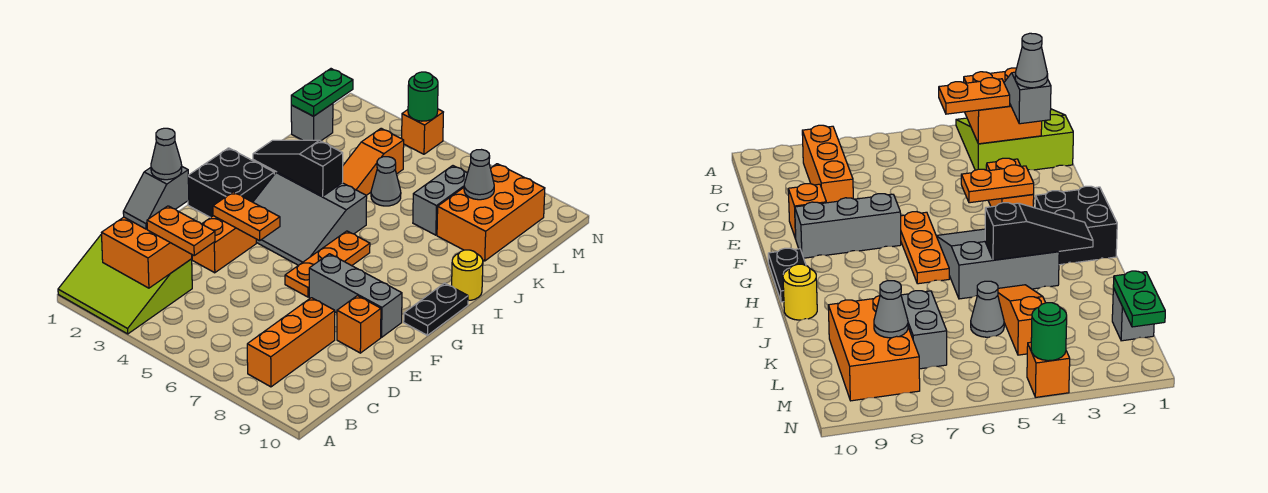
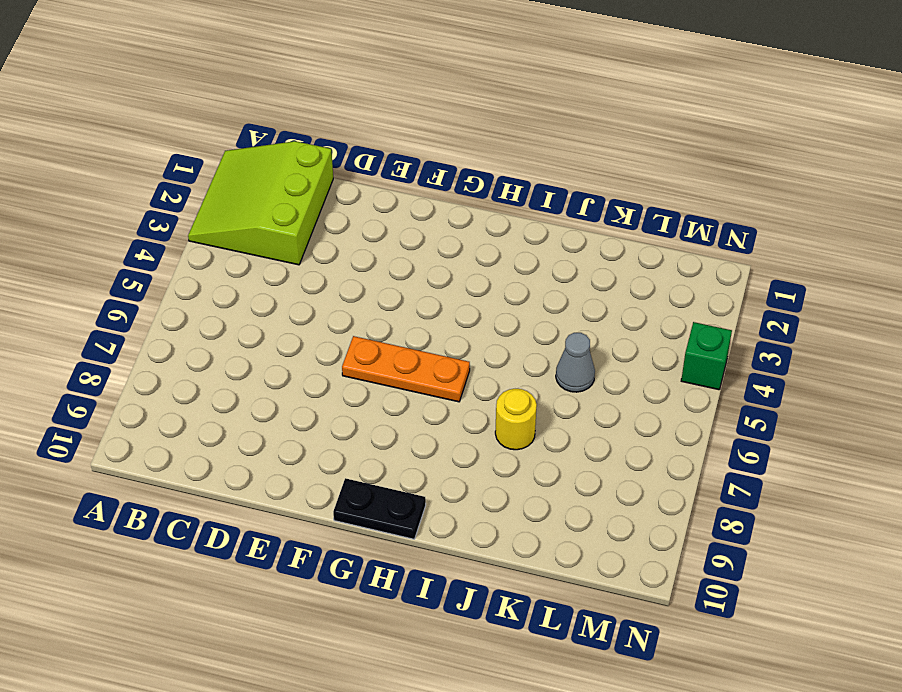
yellow round brick J7 level 1 -> yellow round brick I10 level 1
green brick N4 level 1 -> orange brick N4 level 1
none -> orange brick B8:D8 level 1
none -> orange brick E3:F3 level 1
none -> orange brick E9 level 1

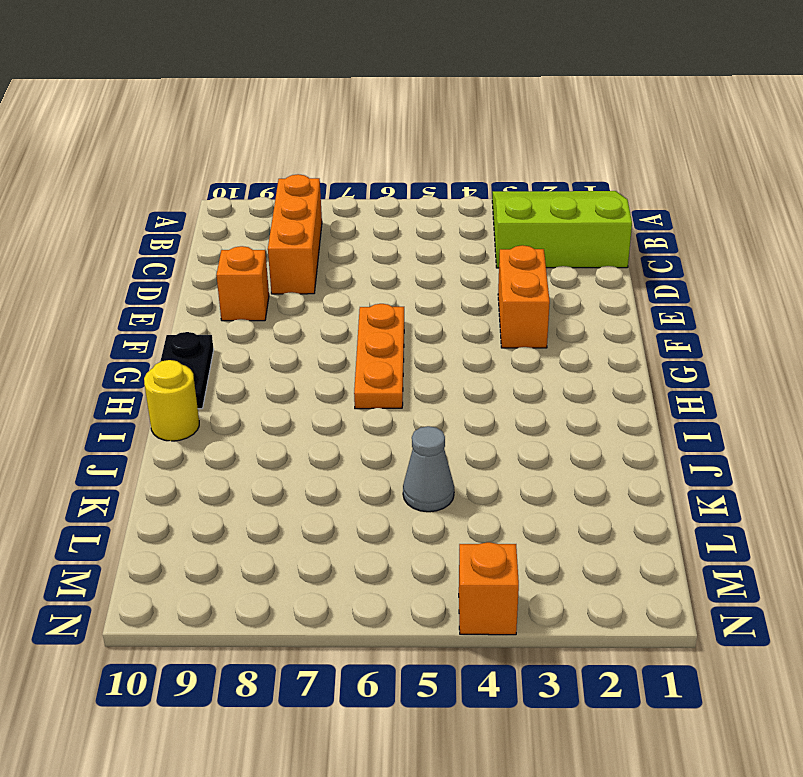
none -> grey brick F7:F9 level 1
none -> black brick G1:H2 level 1
none -> grey slope G3:I5 level 1 top I

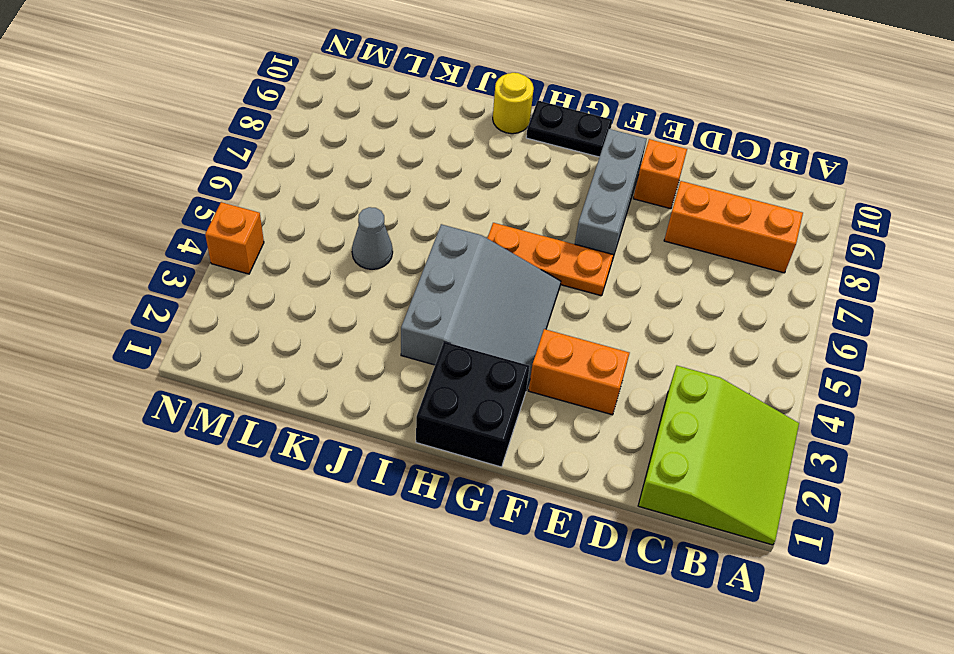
none -> orange slope J4:L4 level 1 top L
none -> grey brick K7:L7 level 1
none -> orange brick K8:M9 level 1

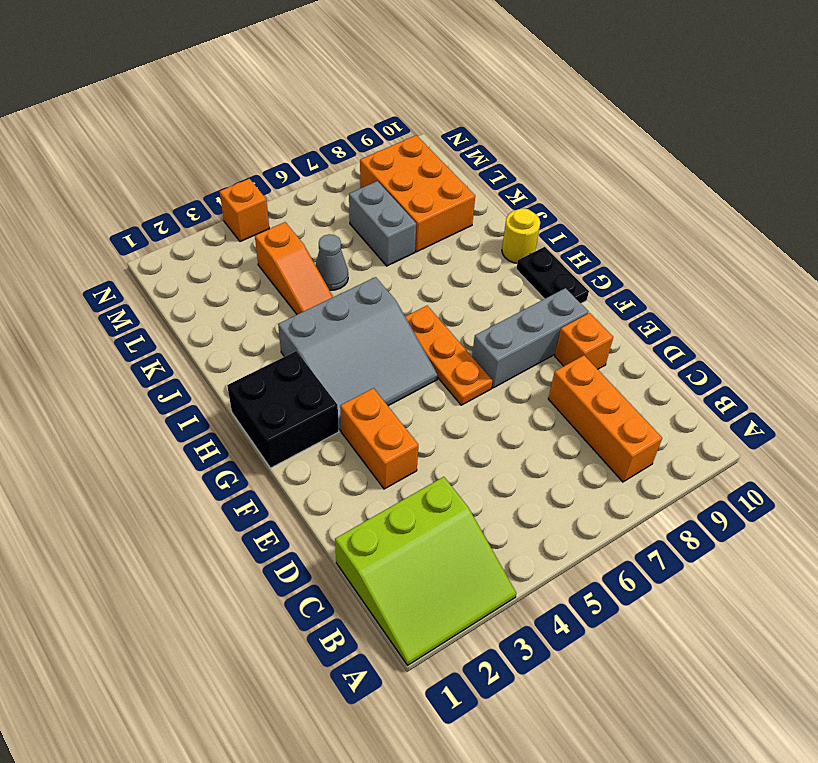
none -> grey brick L1 level 1
none -> orange brick B2:C3 level 2
none -> orange plate F3:F4 level 2

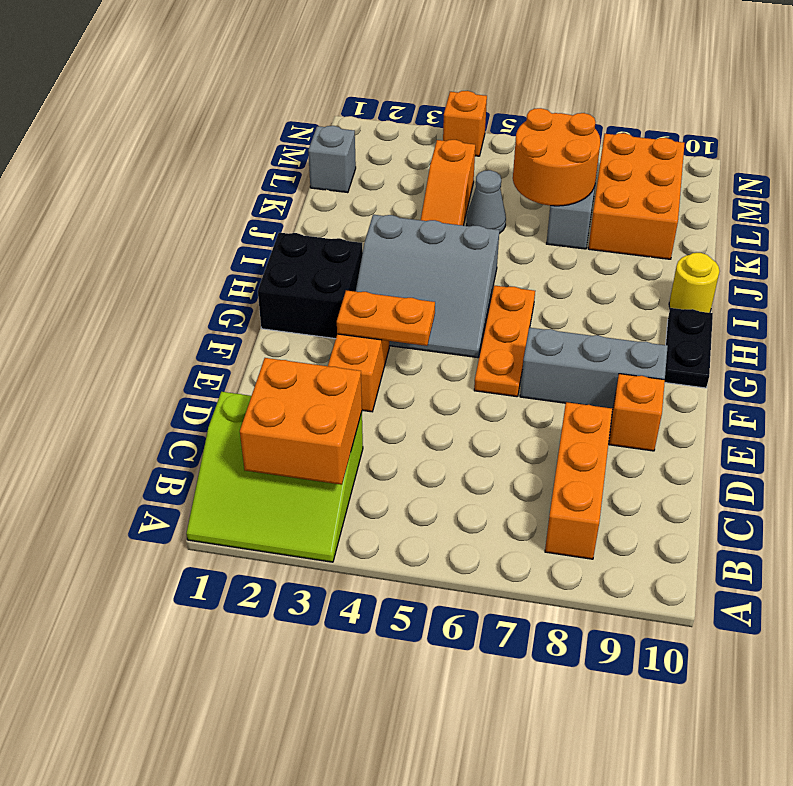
orange round brick K6:L7 level 2 -> none
none -> black slope I2:I4 level 2 top 4
none -> green plate L1:M1 level 2
none -> grey cone L8 level 2

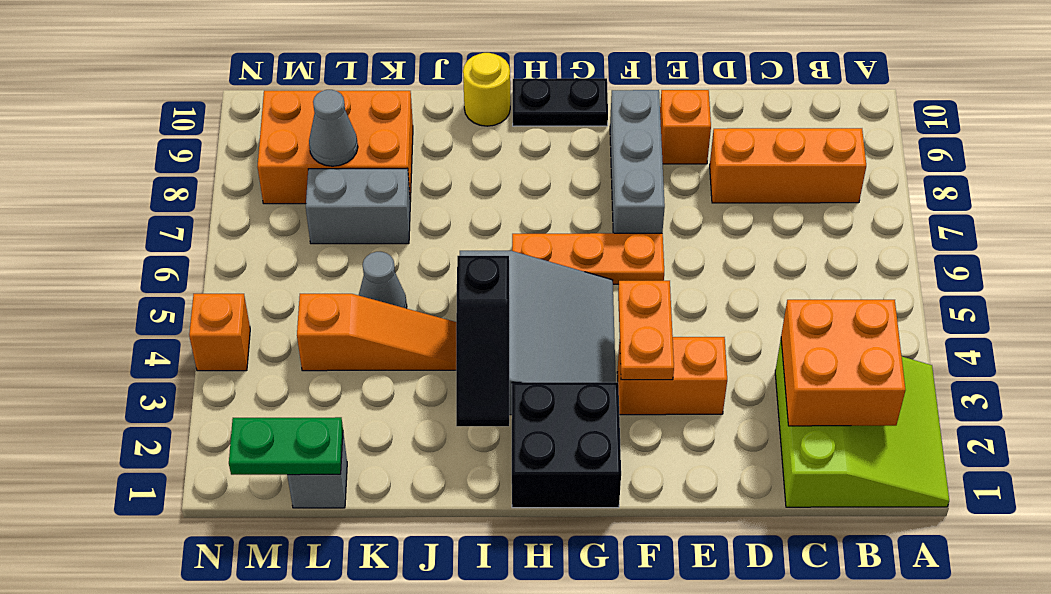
none -> green round brick N4 level 2
none -> grey slope C2:D2 level 3 top D
none -> orange plate C3:C4 level 3

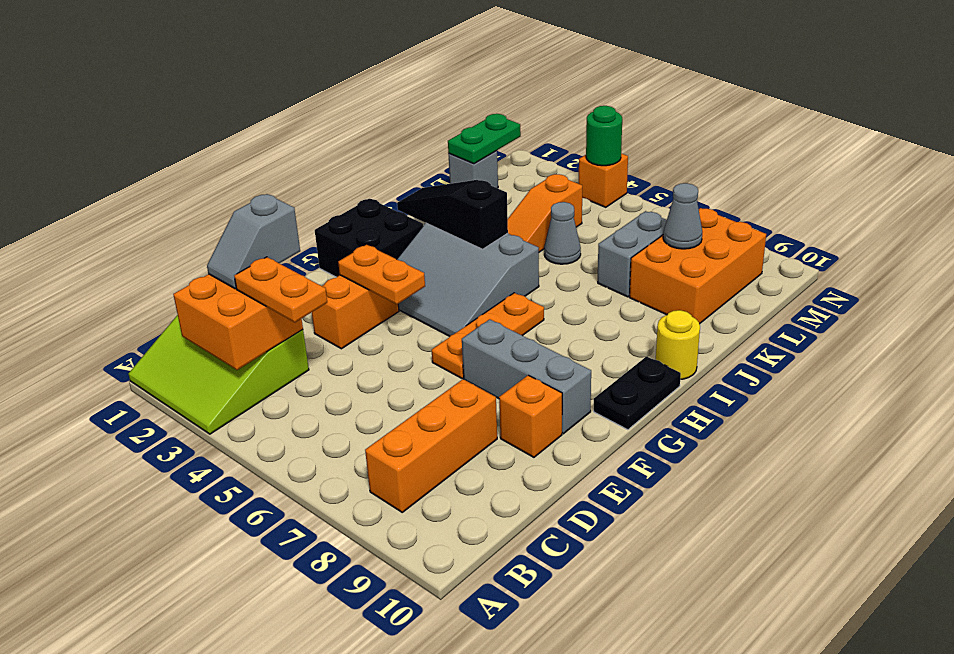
none -> grey cone D2 level 4

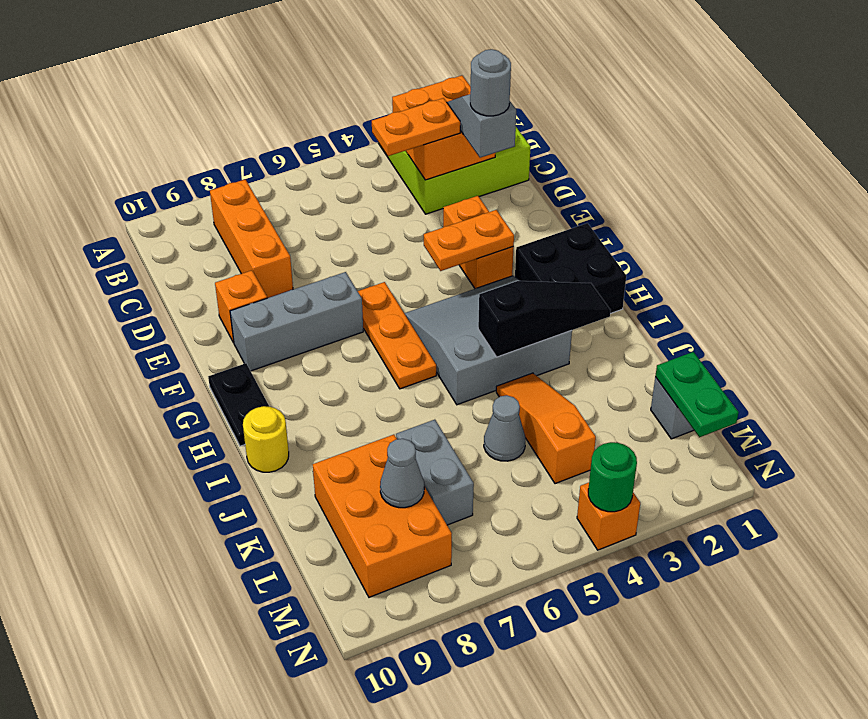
grey round brick D2 level 4 -> grey cone D2 level 4

